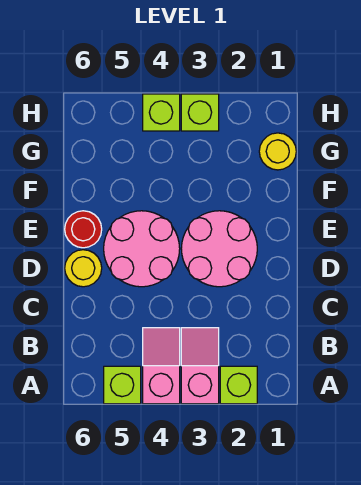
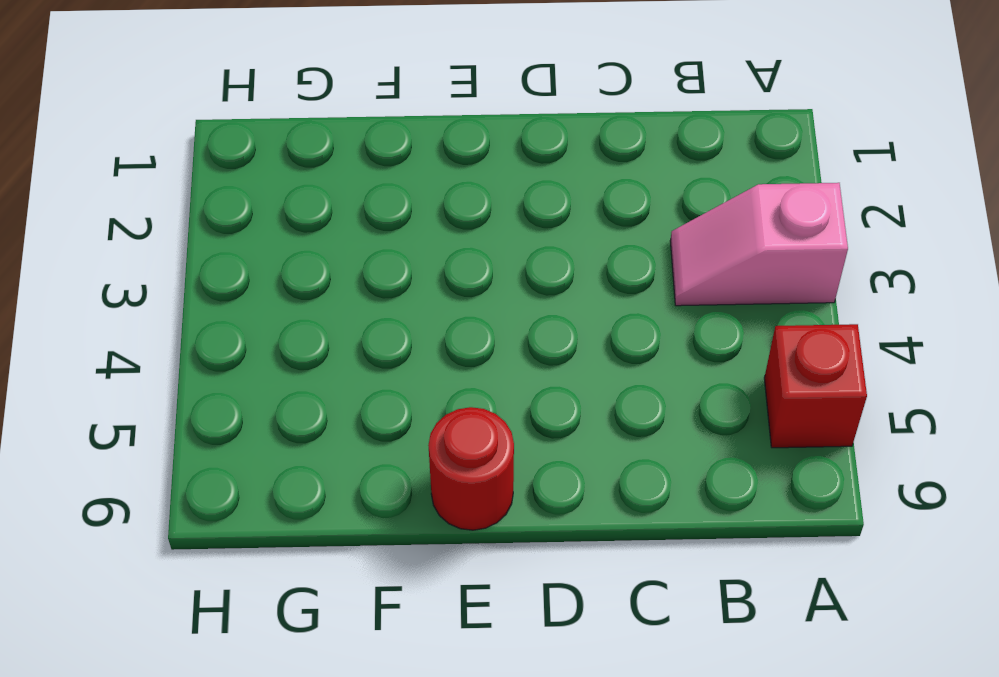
red brick A5 level 1 -> lime brick A5 level 1
none -> lime brick A2 level 1
none -> pink slope A4:B4 level 1 top A

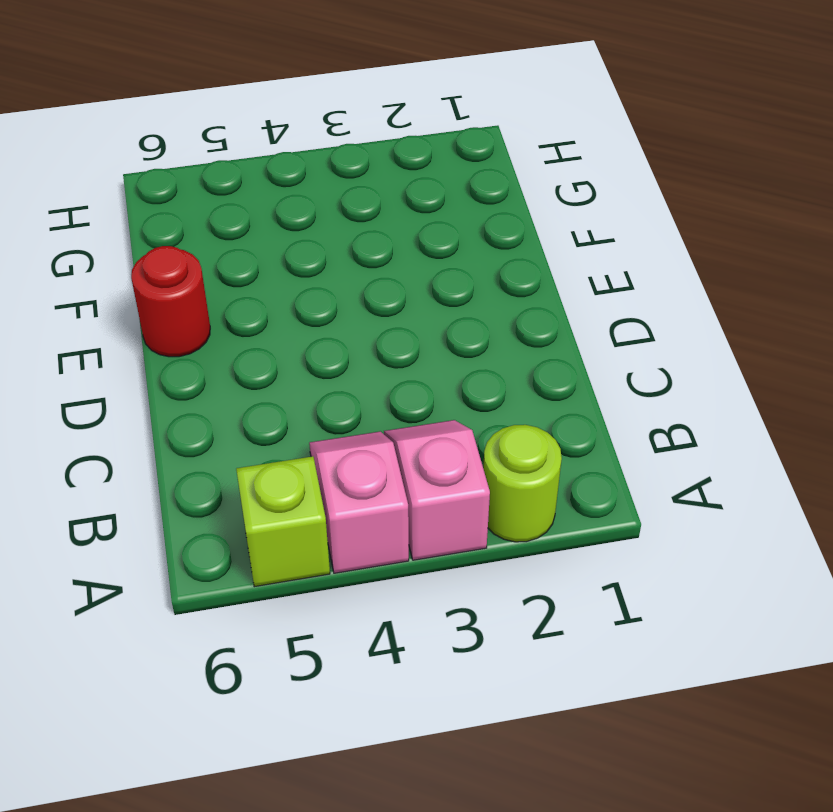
lime round brick A2 level 1 -> lime brick A2 level 1
none -> pink round brick D2:E3 level 1
none -> pink round brick D4:E5 level 1

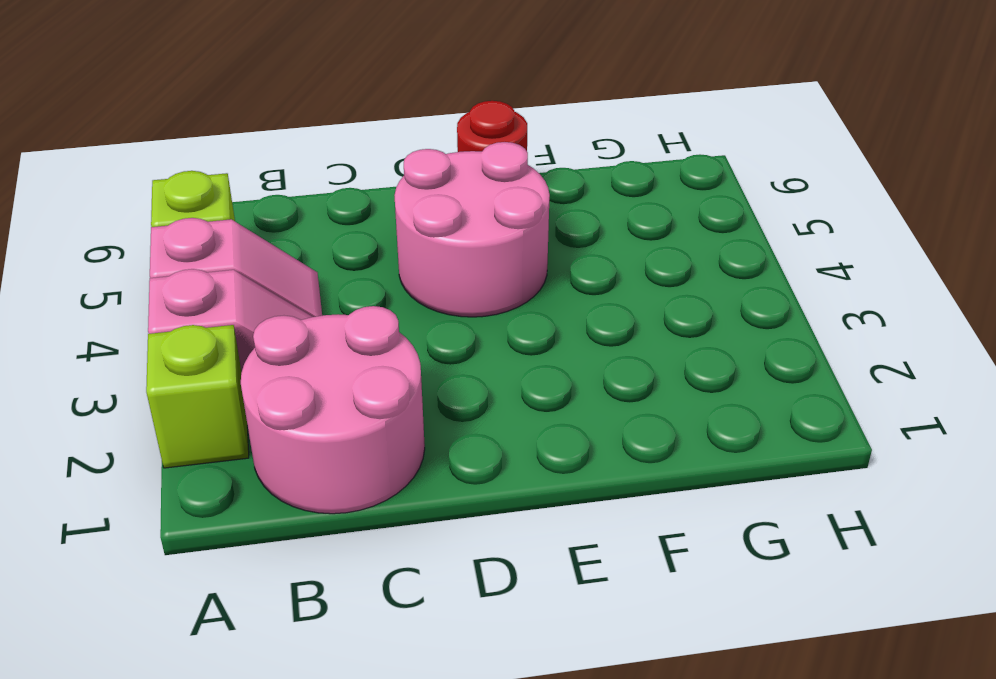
pink round brick B1:C2 level 1 -> pink round brick D2:E3 level 1
none -> yellow round brick D6 level 1
none -> yellow round brick G1 level 1

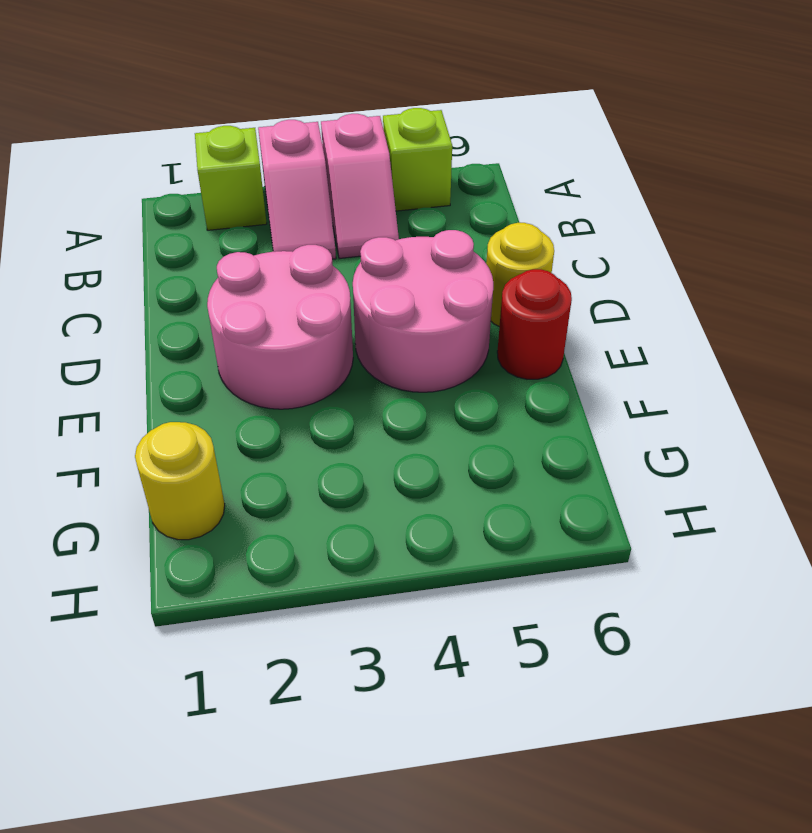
none -> lime brick H3 level 1
none -> lime brick H4 level 1

